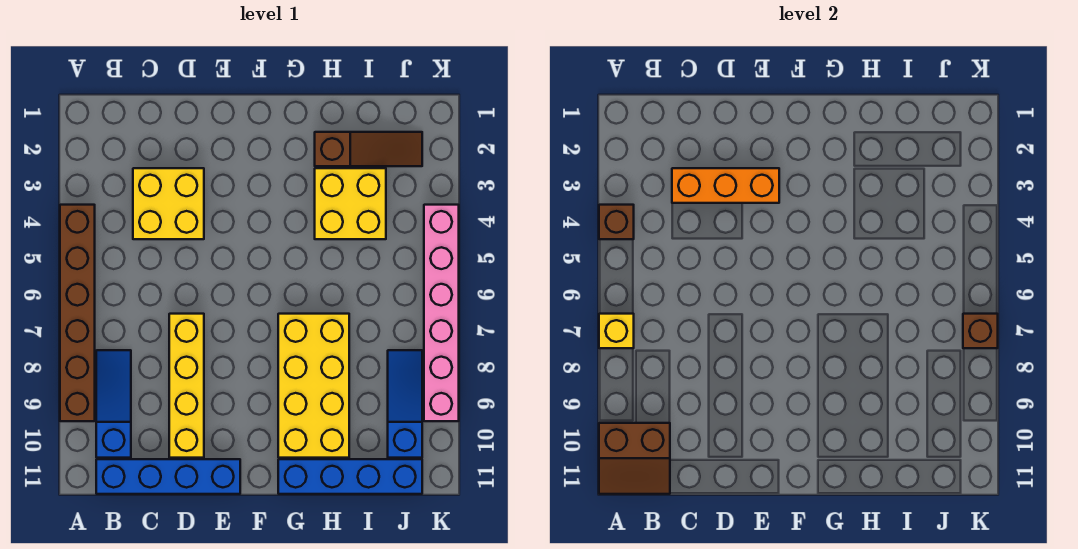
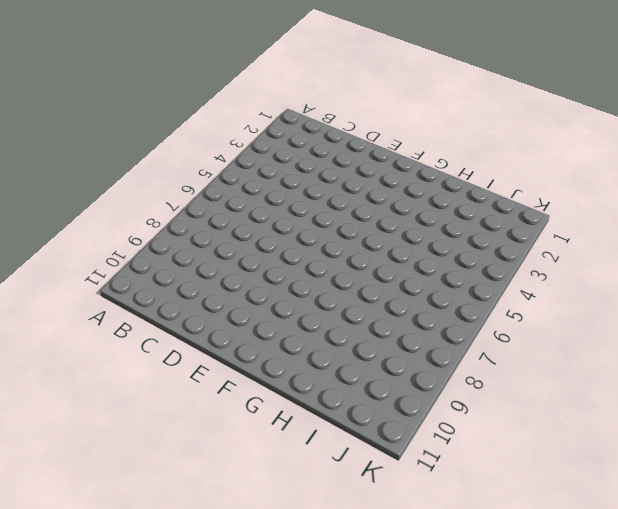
none -> brown brick A4:A9 level 1
none -> blue slope B8:B10 level 1 top 10
none -> blue brick B11:E11 level 1

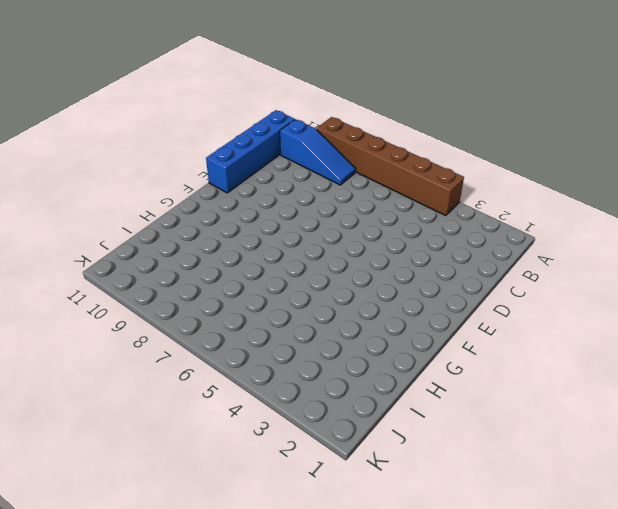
none -> yellow brick C3:D4 level 1
none -> yellow brick D7:D10 level 1
none -> yellow brick G7:H10 level 1

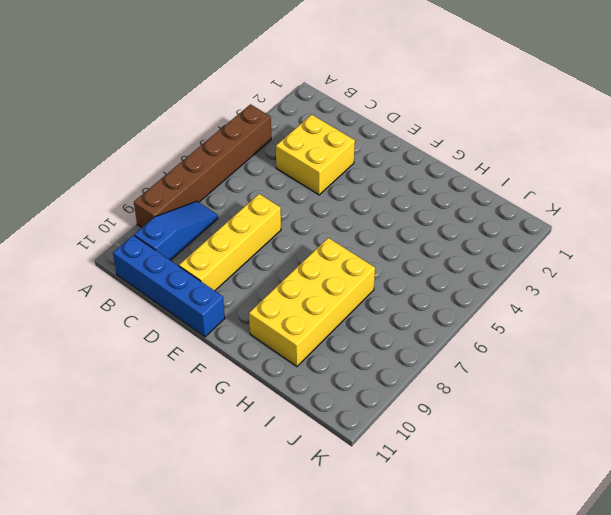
none -> blue brick G11:J11 level 1
none -> brown slope H2:J2 level 1 top H
none -> yellow brick H3:I4 level 1

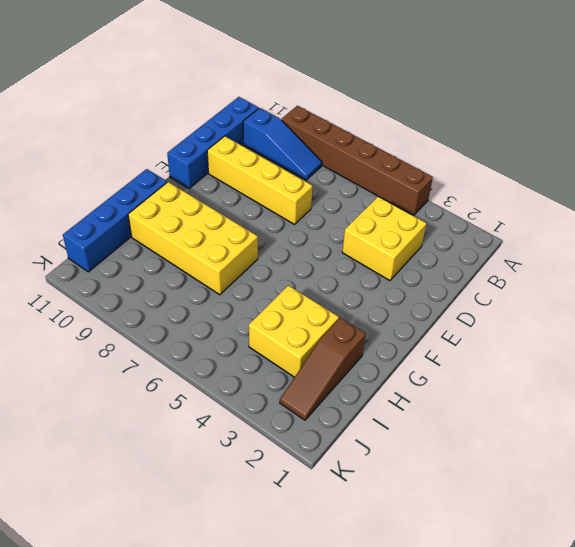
none -> blue slope J8:J10 level 1 top 10
none -> pink brick K4:K9 level 1
none -> brown brick A4 level 2

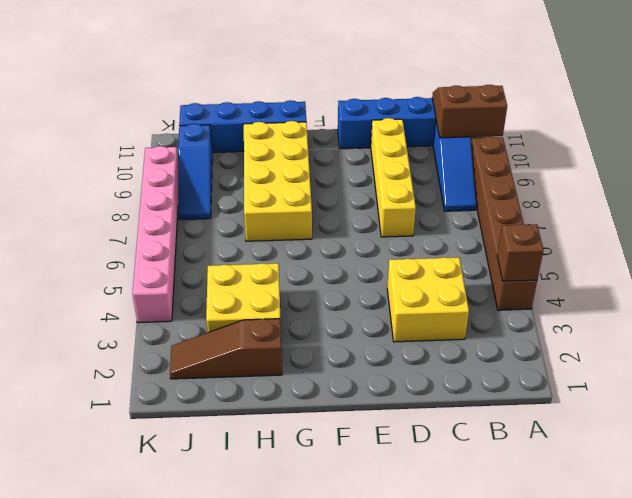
none -> yellow brick A7 level 2
none -> orange brick C3:E3 level 2
none -> brown brick K7 level 2

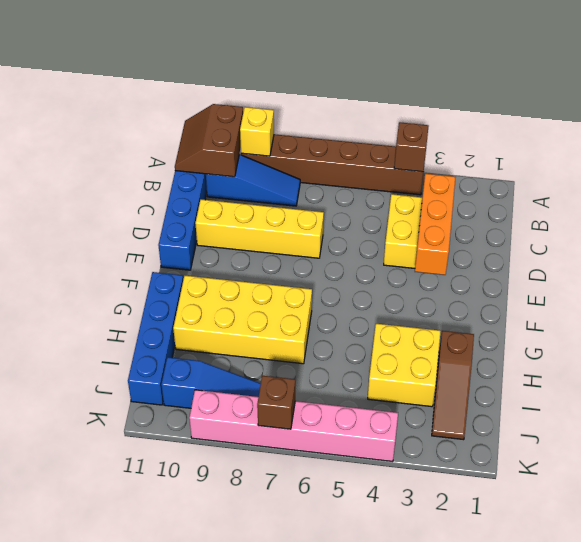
yellow brick A9 level 2 -> yellow brick A7 level 2

